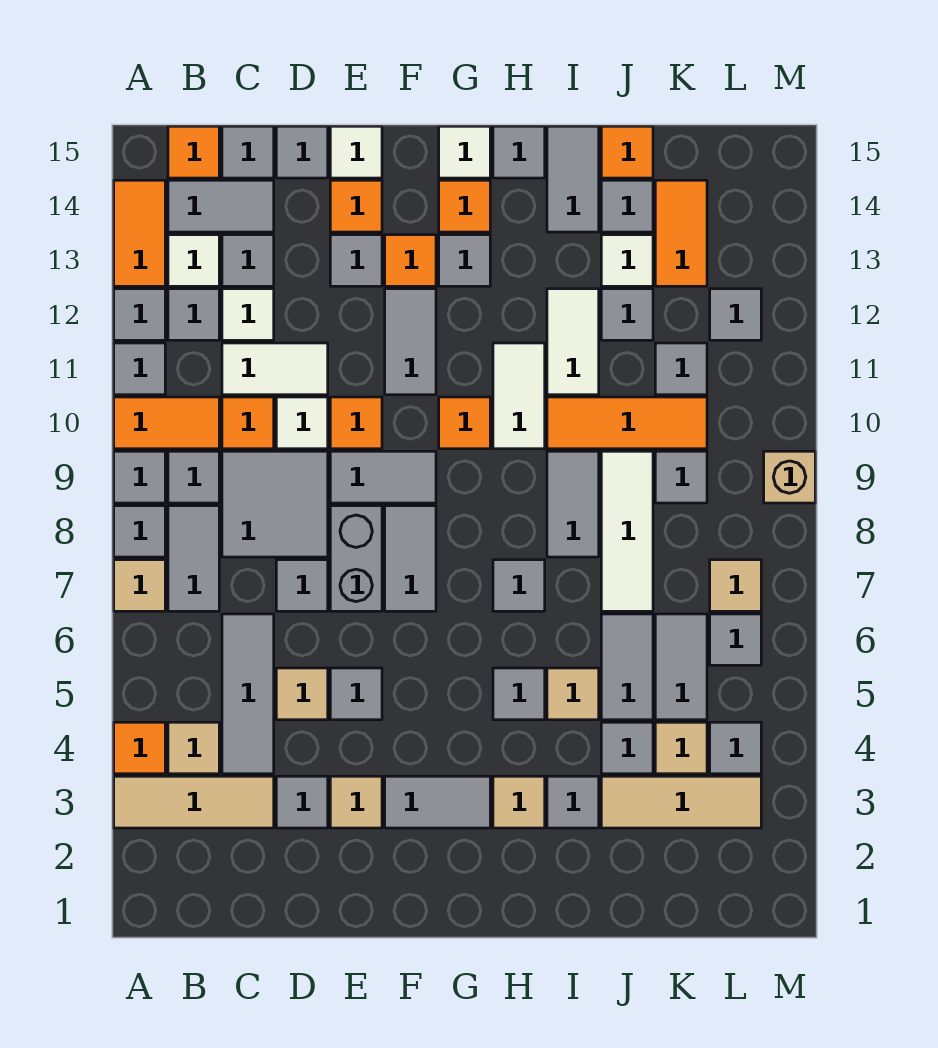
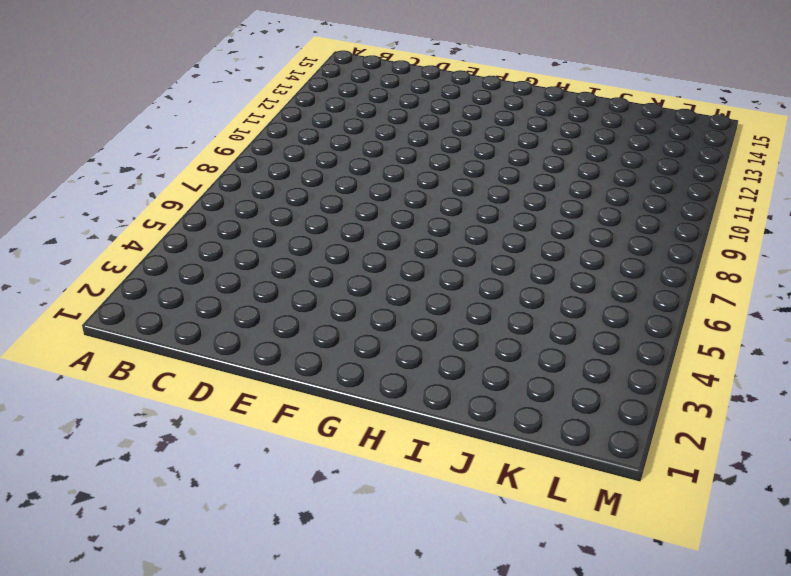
none -> tan tile A3:C3 level 1
none -> orange tile A4 level 1
none -> tan tile A7 level 1
none -> grey tile A8 level 1

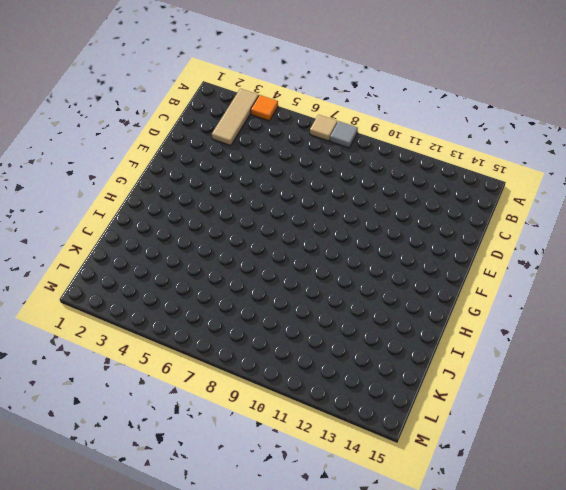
none -> grey tile A9 level 1
none -> orange tile A10:B10 level 1
none -> grey tile A11 level 1
none -> grey tile A12 level 1

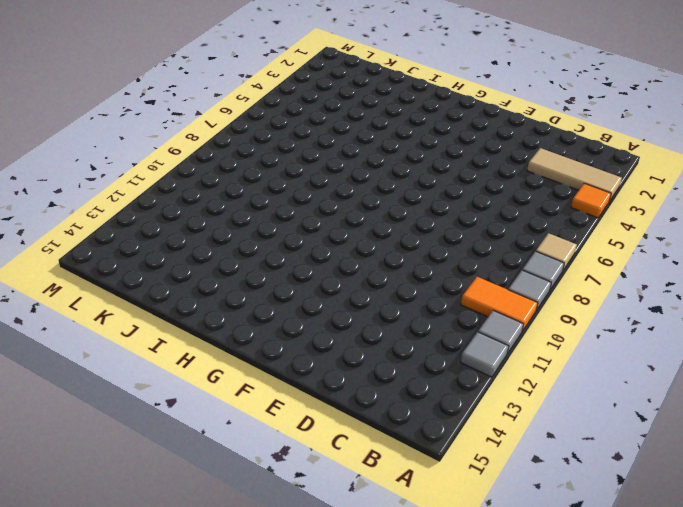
none -> orange tile A13:A14 level 1
none -> tan tile B4 level 1
none -> grey tile B7:B8 level 1
none -> grey tile B9 level 1

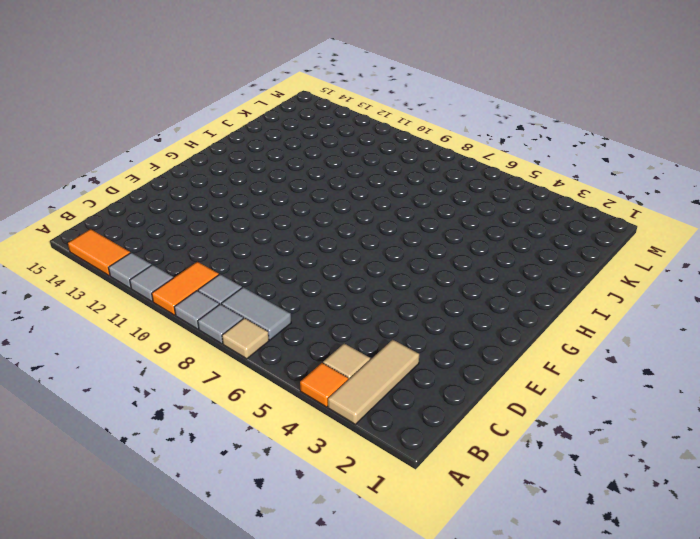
none -> grey tile B12 level 1
none -> white tile B13 level 1
none -> grey tile B14:C14 level 1
none -> orange tile B15 level 1

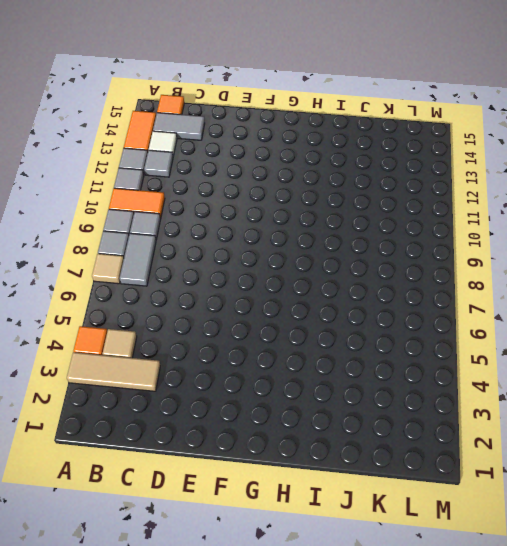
none -> grey tile C4:C6 level 1
none -> grey tile C8:D9 level 1
none -> orange tile C10 level 1
none -> white tile C11:D11 level 1

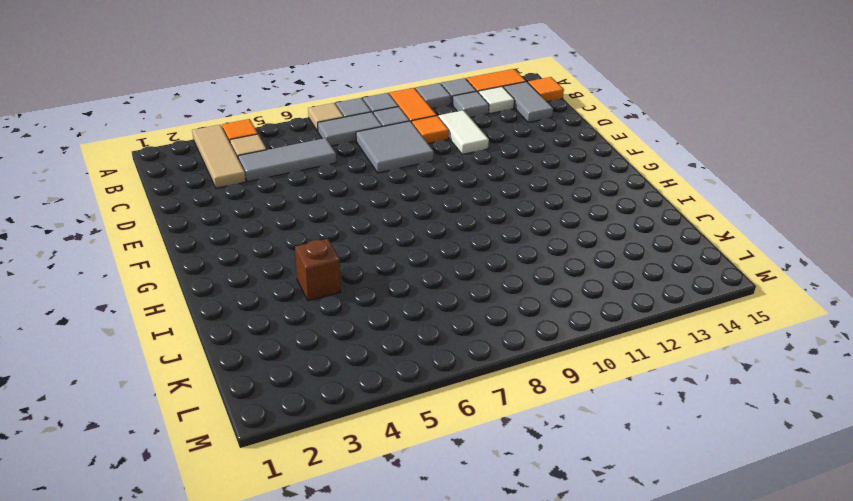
brown brick I4 level 1 -> none
none -> white tile C12 level 1
none -> grey tile C13 level 1
none -> grey tile C15 level 1
none -> grey tile D3 level 1

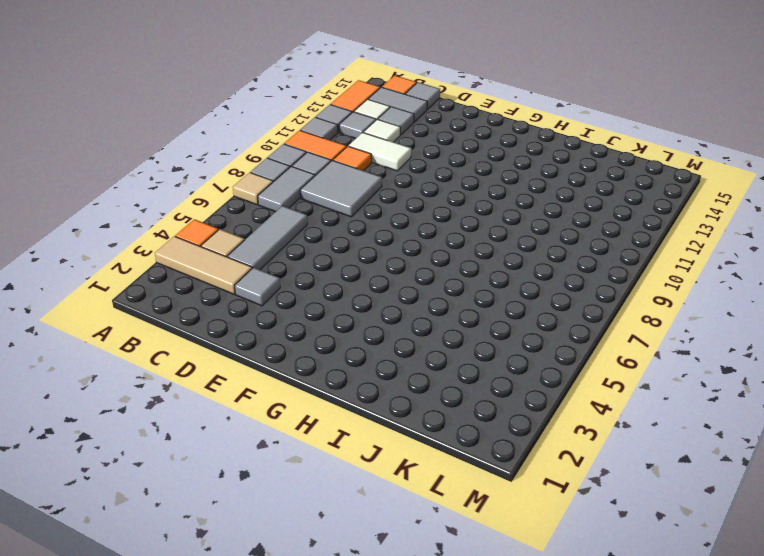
none -> tan tile D5 level 1
none -> grey tile D7 level 1
none -> white tile D10 level 1
none -> grey tile D15 level 1

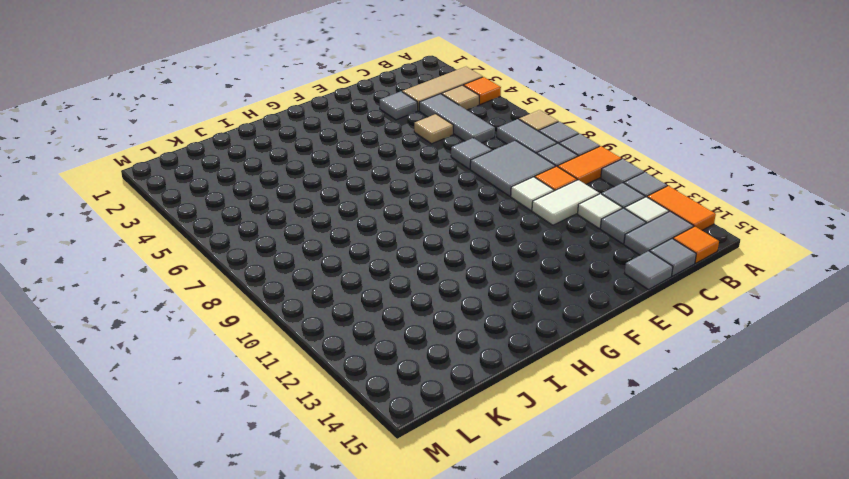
none -> tan tile E3 level 1
none -> grey tile E5 level 1
none -> grey brick E7:E8 level 1
none -> grey tile E9:F9 level 1

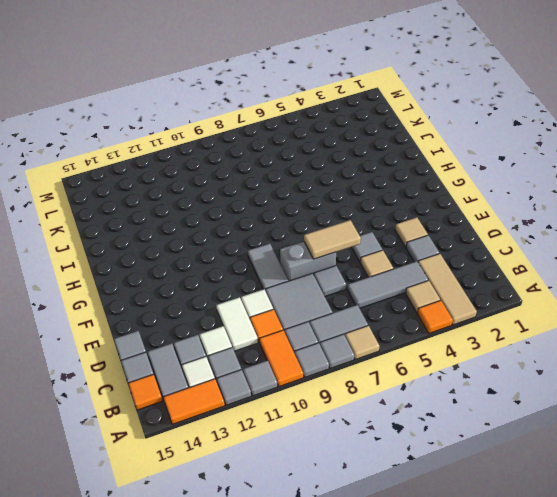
tan tile E6:E7 level 2 -> none
none -> orange tile E10 level 1
none -> grey tile E13 level 1
none -> orange tile E14 level 1
none -> white tile E15 level 1

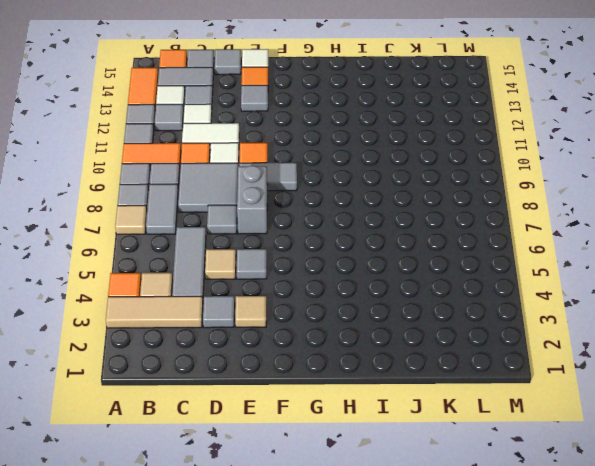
none -> grey tile F3:G3 level 1
none -> grey tile F7:F8 level 1
none -> grey tile F11:F12 level 1
none -> orange tile F13 level 1

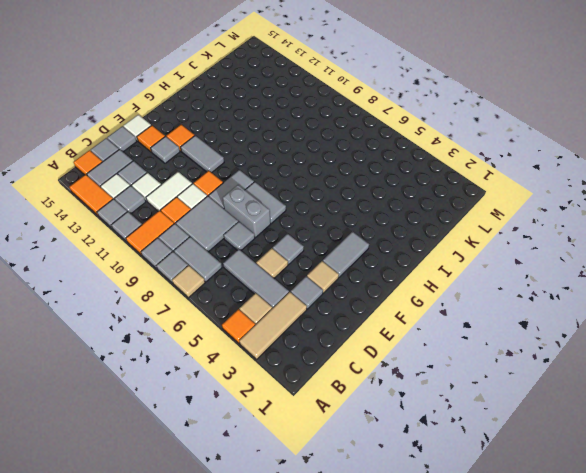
none -> orange tile G10 level 1
none -> grey tile G13 level 1
none -> orange tile G14 level 1
none -> white tile G15 level 1

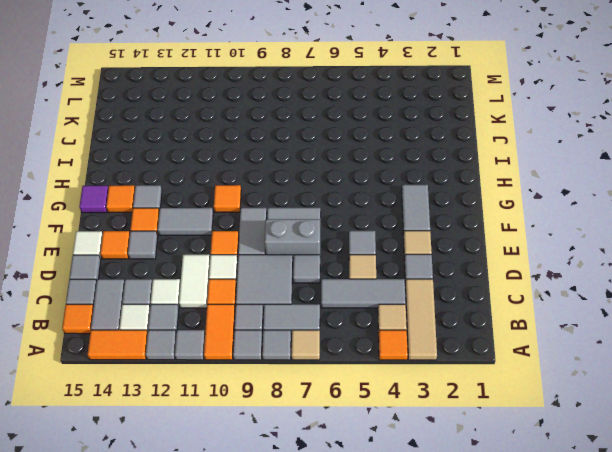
purple tile G15 level 1 -> white tile G15 level 1
none -> tan tile H3 level 1
none -> grey tile H5 level 1
none -> grey tile H7 level 1
none -> white tile H10:H11 level 1

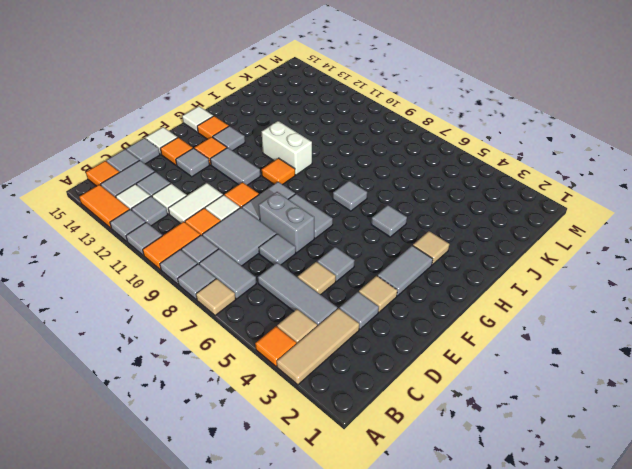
white brick H10:H11 level 1 -> white tile H10:H11 level 1
none -> grey tile H15 level 1
none -> grey tile I3 level 1
none -> tan tile I5 level 1
none -> grey tile I8:I9 level 1

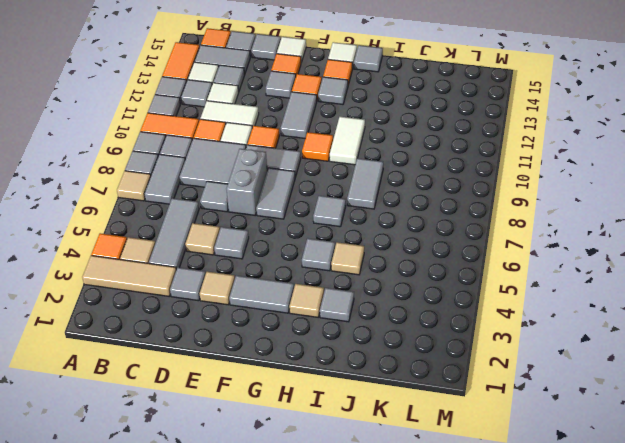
none -> orange tile I10:K10 level 1
none -> white tile I11:I12 level 1
none -> grey tile I14:I15 level 1
none -> tan tile J3:L3 level 1

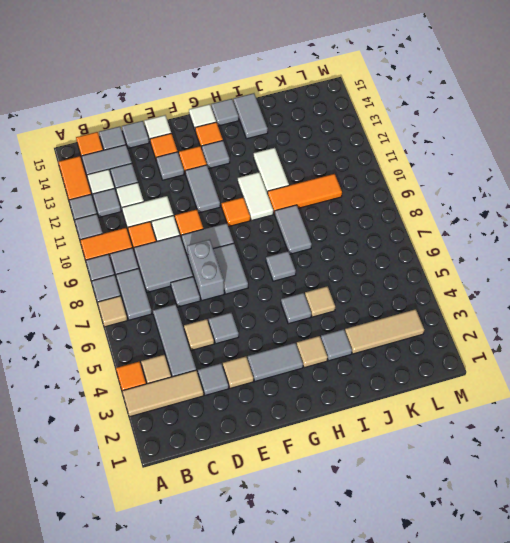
none -> grey tile J4 level 1
none -> grey tile J5:J6 level 1
none -> white tile J7:J9 level 1
none -> grey tile J12 level 1

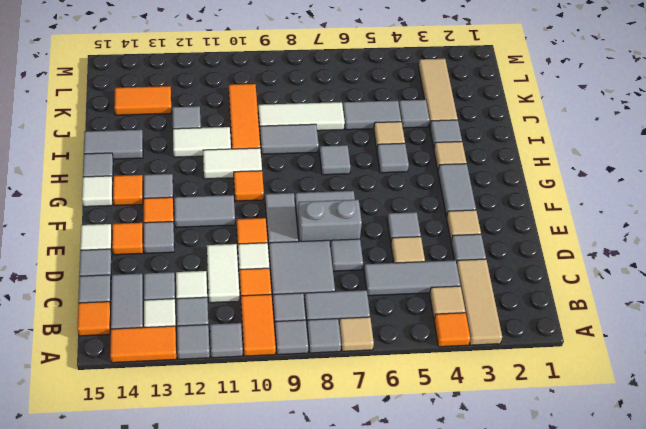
none -> white tile J13 level 1
none -> grey tile J14 level 1
none -> orange tile J15 level 1
none -> tan tile K4 level 1

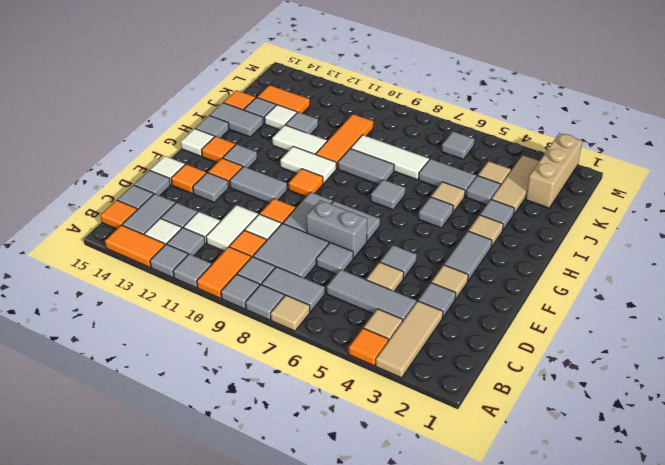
tan brick K2:M2 level 1 -> none
none -> grey tile K5:K6 level 1
none -> grey tile K9 level 1
none -> grey tile K11 level 1
none -> grey tile L4 level 1

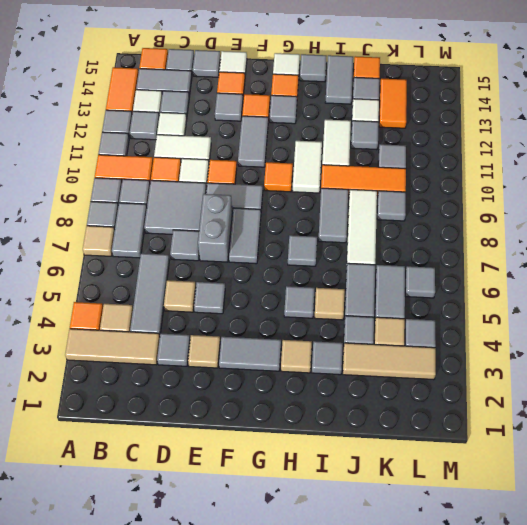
none -> tan tile L7 level 1
none -> grey tile L12 level 1
none -> tan brick M9 level 1

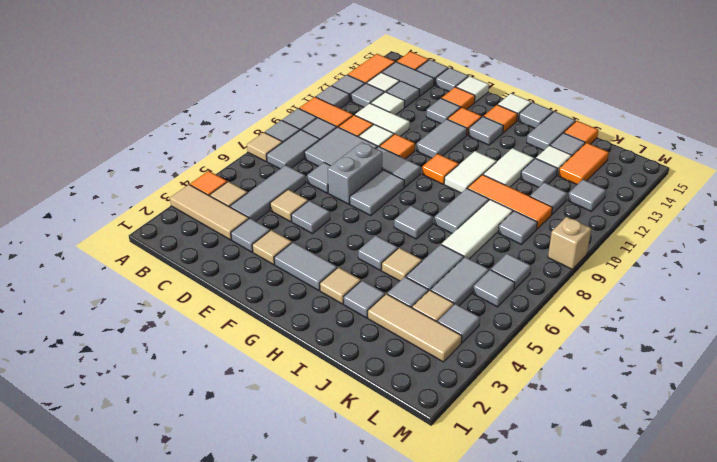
grey tile L7 level 1 -> tan tile L7 level 1

